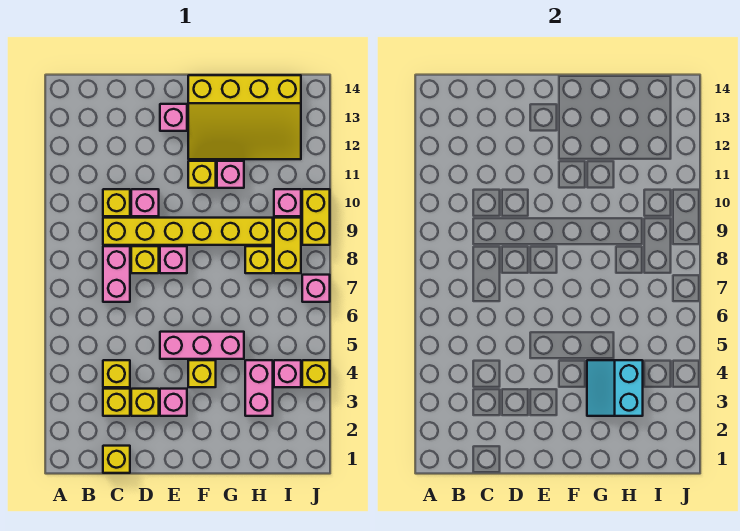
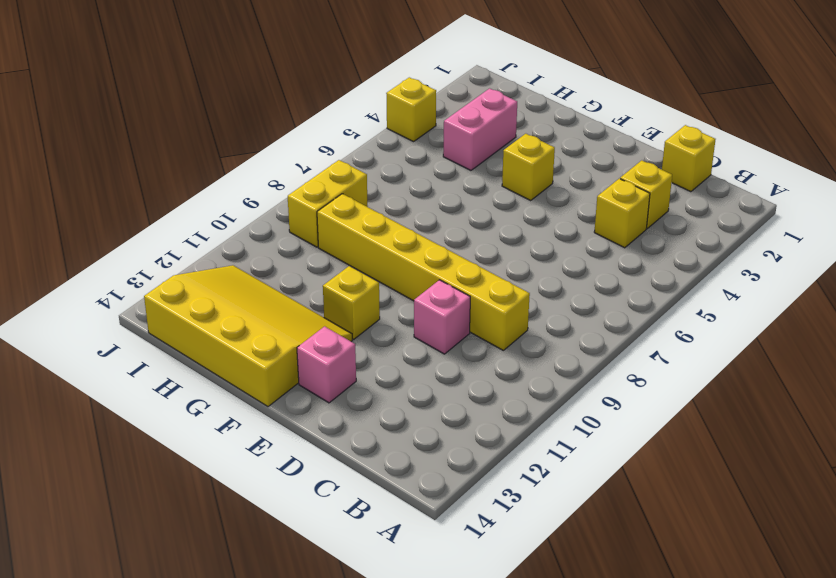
none -> pink brick C7:C8 level 1
none -> yellow brick C10 level 1
none -> yellow brick D3 level 1

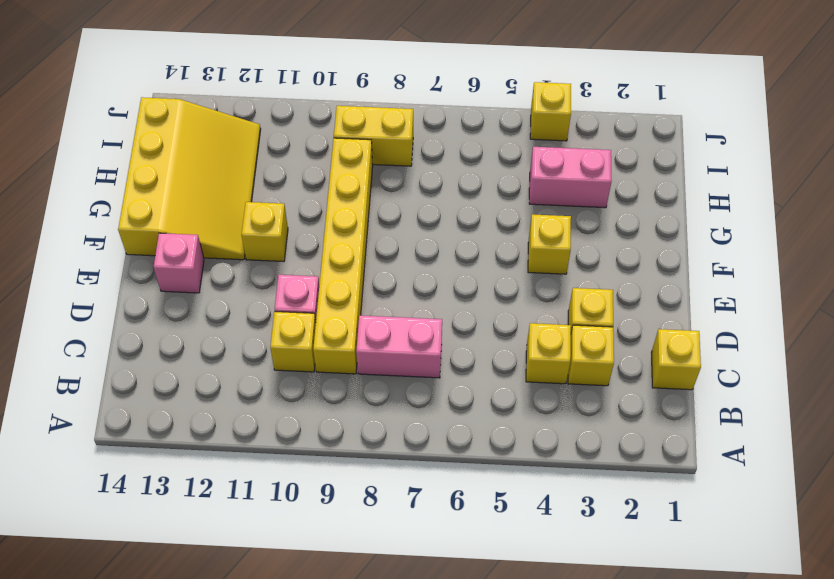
none -> yellow brick D8 level 1
none -> pink brick E3 level 1
none -> pink brick E5:G5 level 1

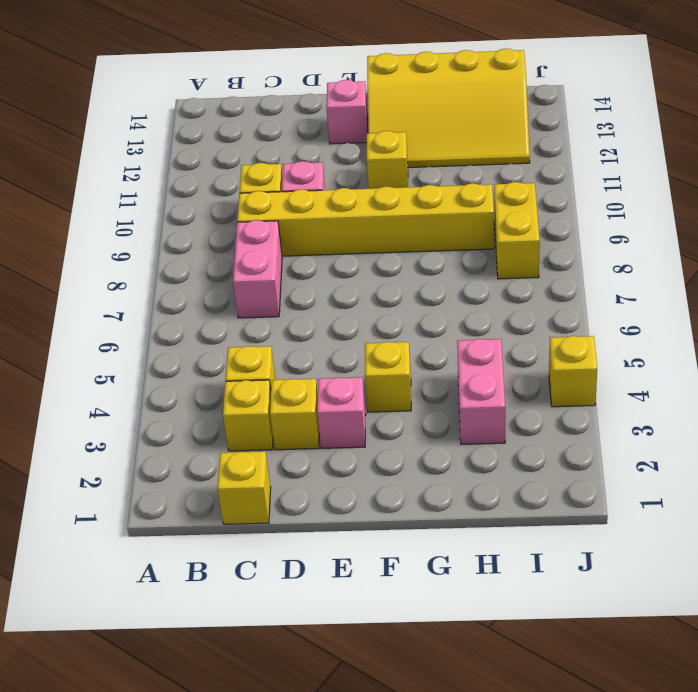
none -> yellow brick D8 level 1
none -> pink brick E5:G5 level 1
none -> pink brick E8 level 1

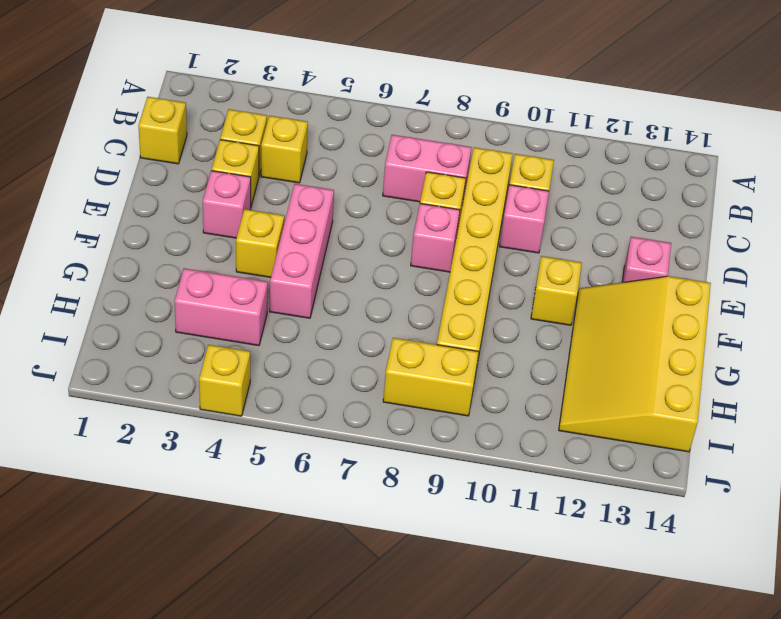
none -> pink brick G11 level 1
none -> yellow brick H8 level 1
none -> pink brick I4 level 1

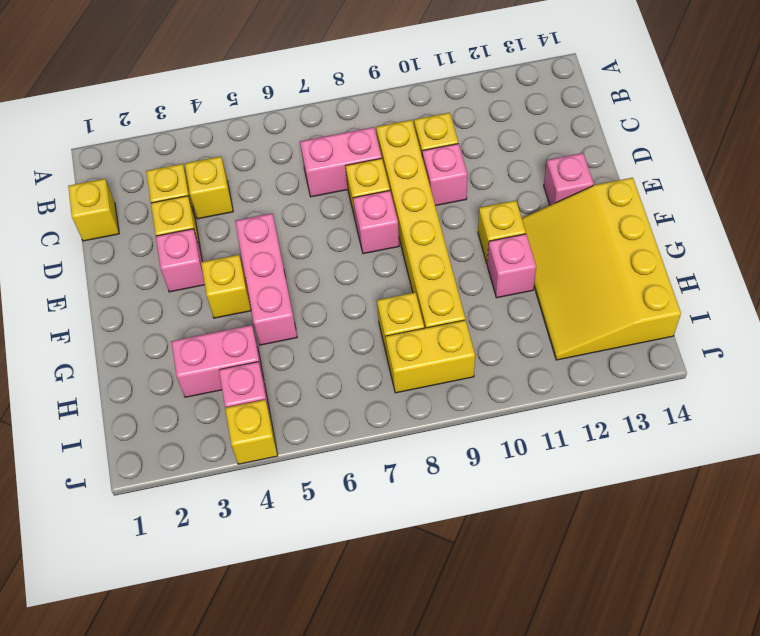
none -> pink brick I10 level 1
none -> pink brick J7 level 1
none -> yellow brick J9:J10 level 1

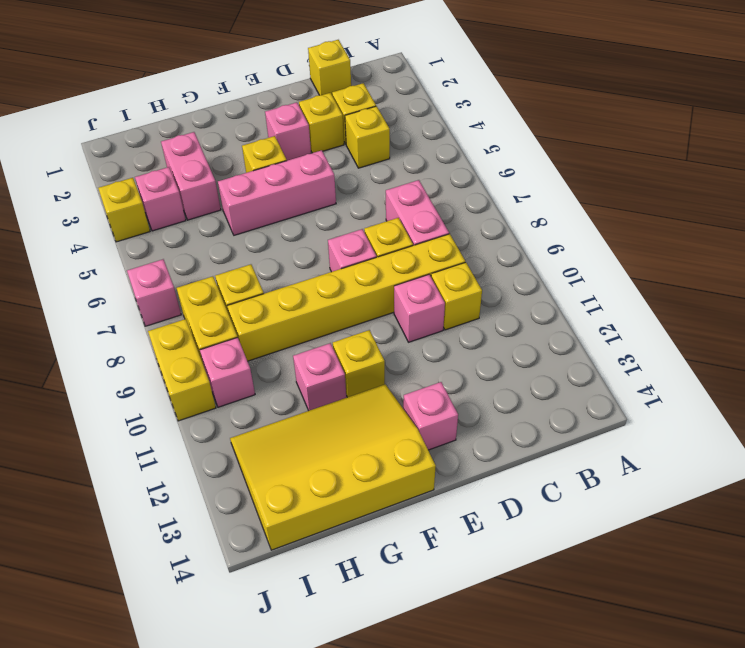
none -> cyan slope G3:H4 level 2 top H

